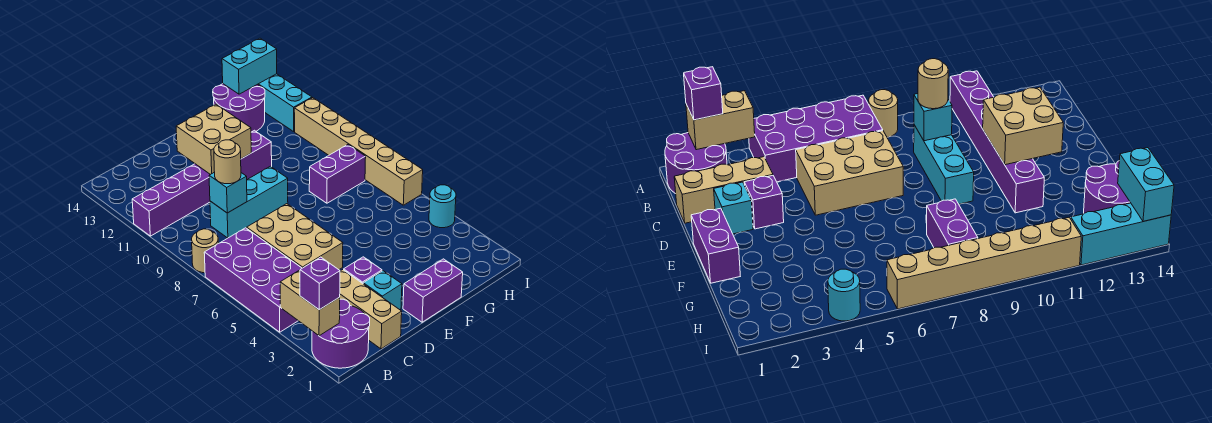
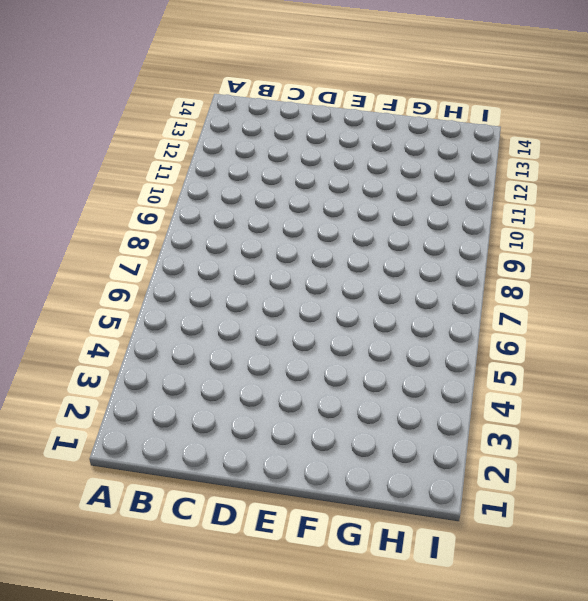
none -> purple round brick A1:B2 level 1
none -> purple brick A4:B7 level 1
none -> tan round brick A8 level 1

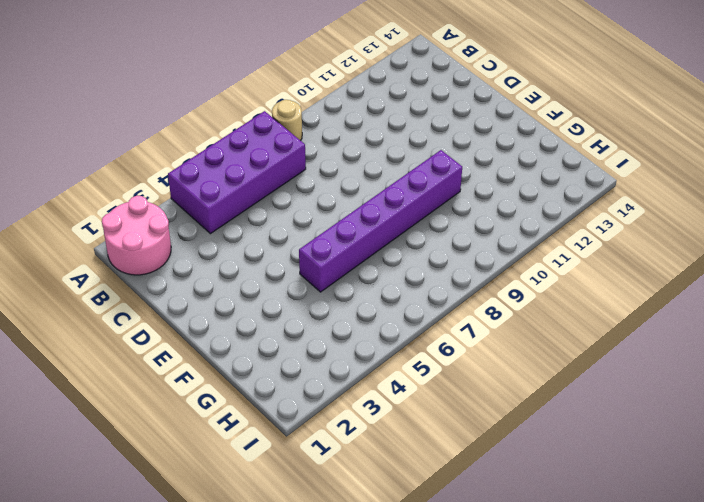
pink round brick A1:B2 level 1 -> purple round brick A1:B2 level 1
purple brick F5:F10 level 1 -> purple brick A11:F11 level 1
none -> tan brick C1:C3 level 1
none -> tan brick C5:D7 level 1
none -> cyan brick C9:E9 level 1

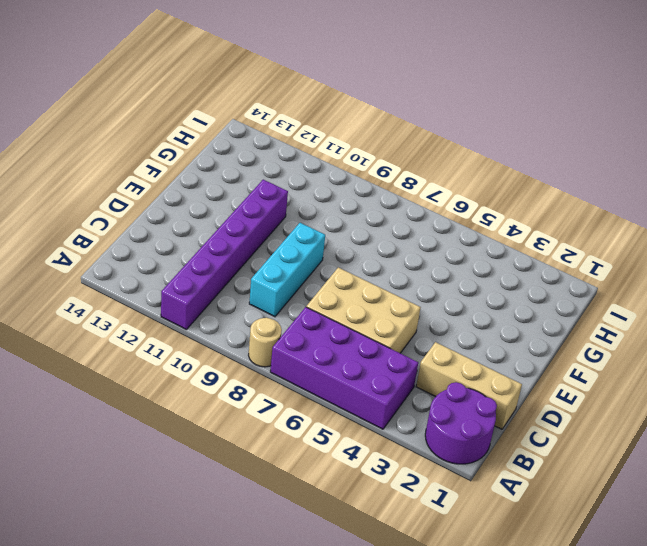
none -> cyan brick D2 level 1
none -> purple brick D3 level 1
none -> purple brick E1:F1 level 1

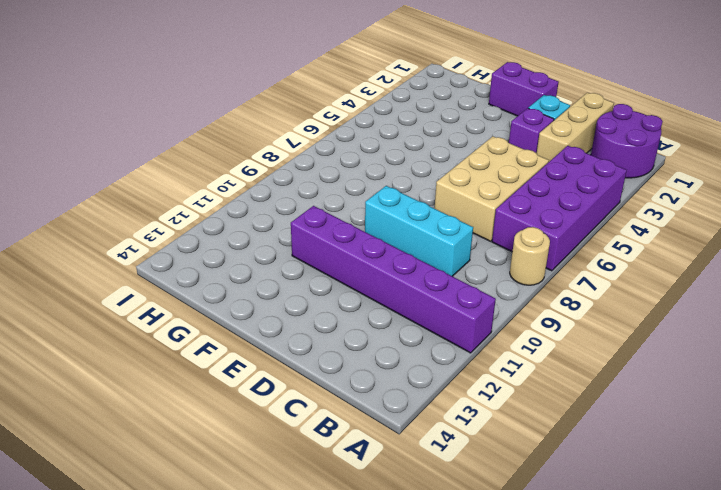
none -> purple brick G8:H8 level 1
none -> purple round brick G13:H14 level 1
none -> cyan round brick I4 level 1

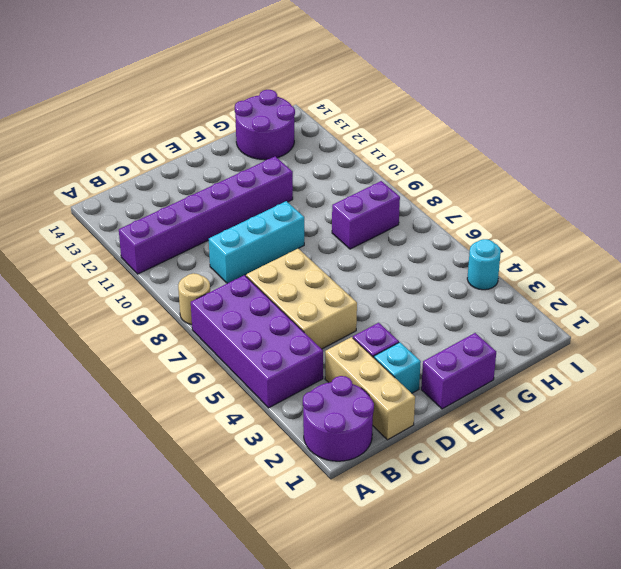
none -> tan brick I6:I11 level 1
none -> cyan brick I12:I14 level 1
none -> tan brick A2:A3 level 2

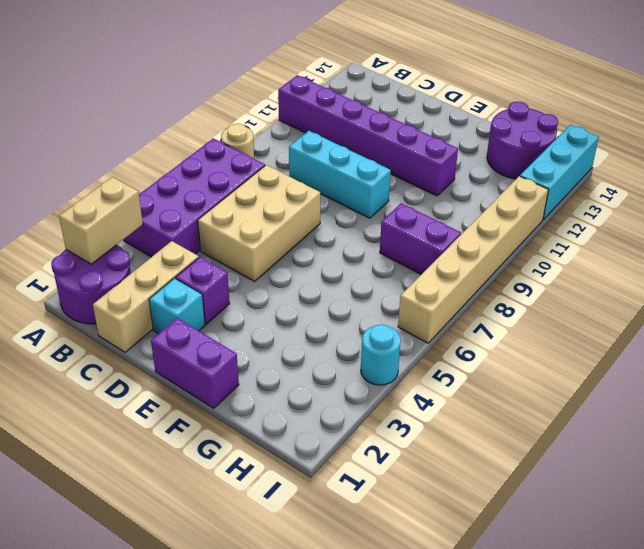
none -> cyan brick C9 level 2
none -> tan brick D11:E12 level 2
none -> cyan brick H14:I14 level 2

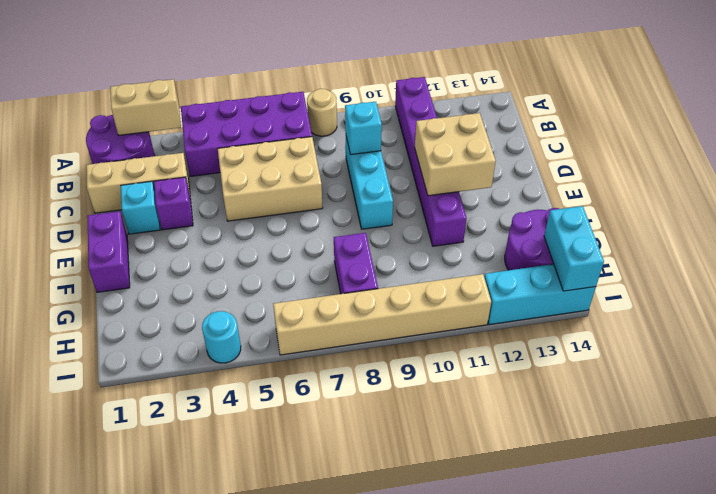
none -> purple brick A2 level 3
none -> tan round brick C9 level 3

